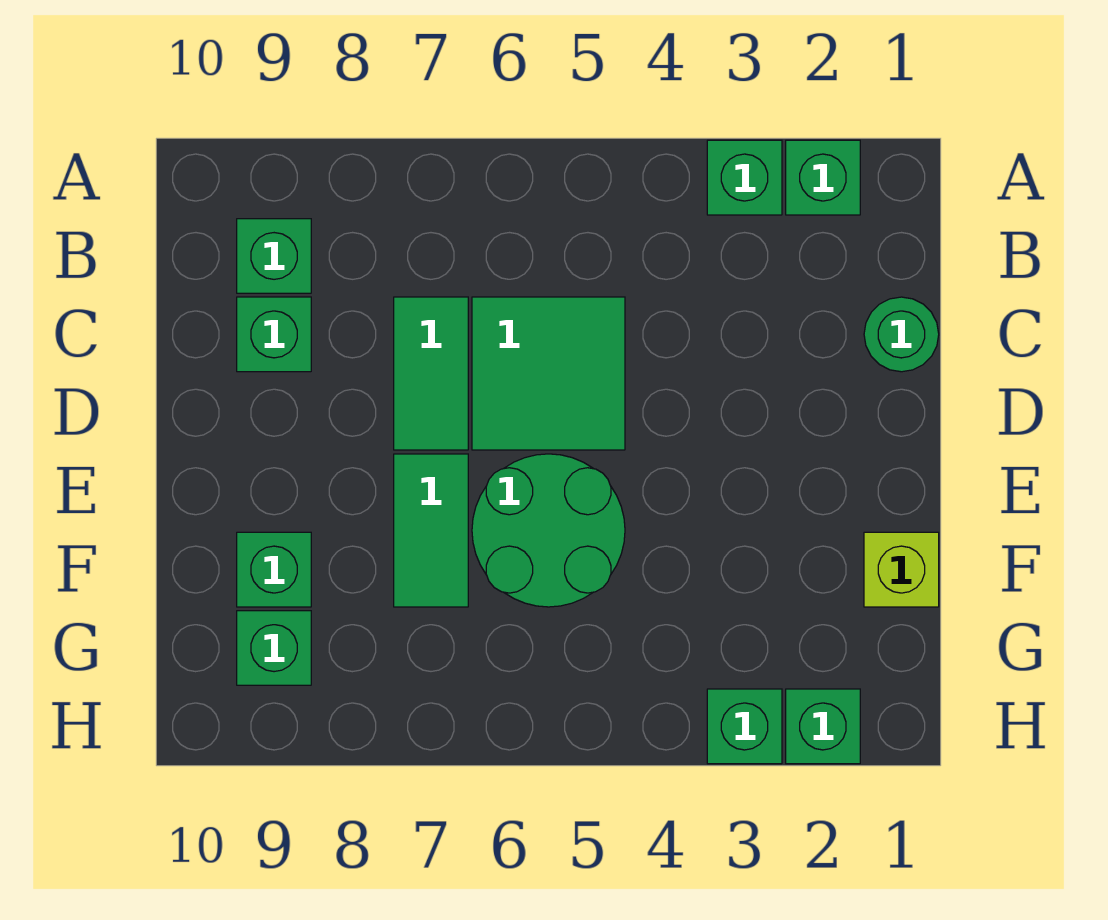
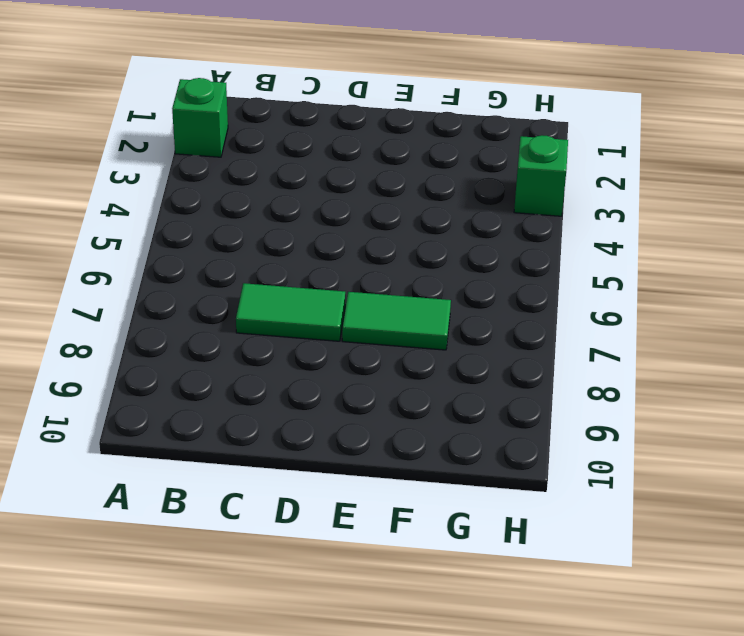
none -> green brick A3 level 1
none -> green brick B9 level 1
none -> green round brick C1 level 1

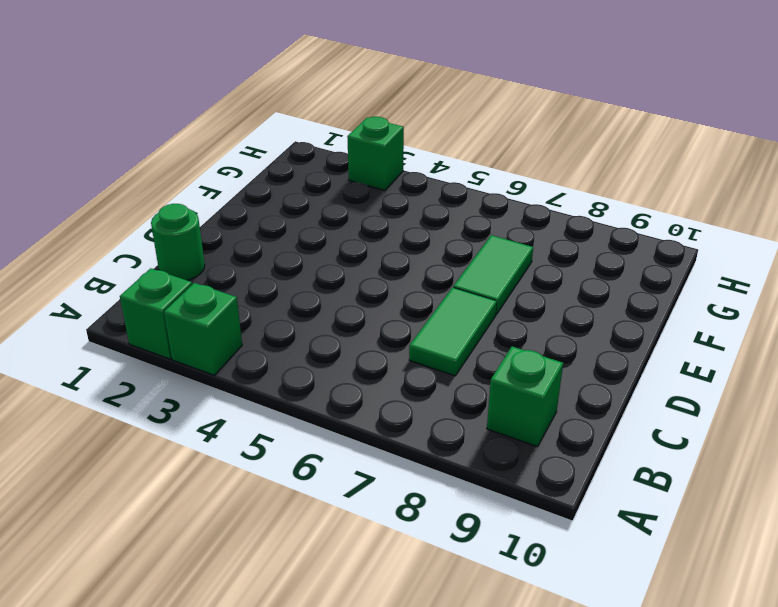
none -> green tile C5:D6 level 1
none -> green brick C9 level 1
none -> green round brick E5:F6 level 1

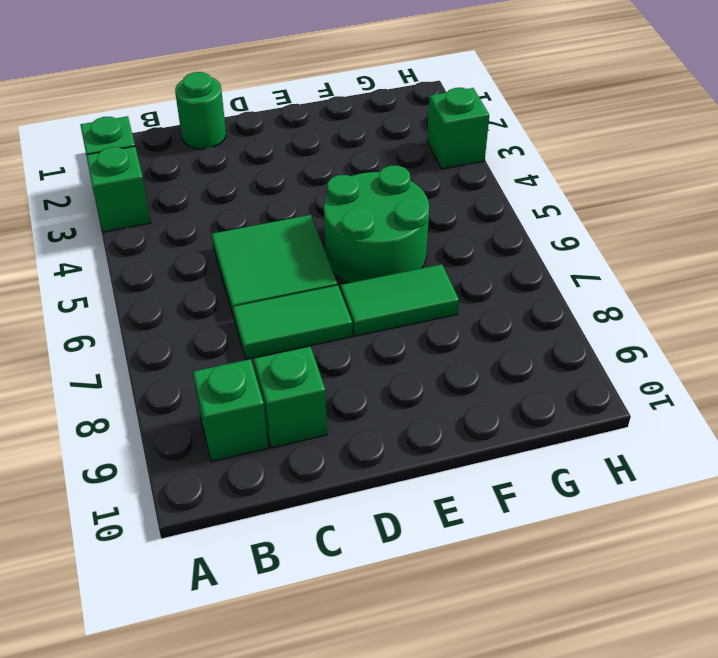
none -> lime brick F1 level 1
none -> green brick F9 level 1
none -> green brick G9 level 1

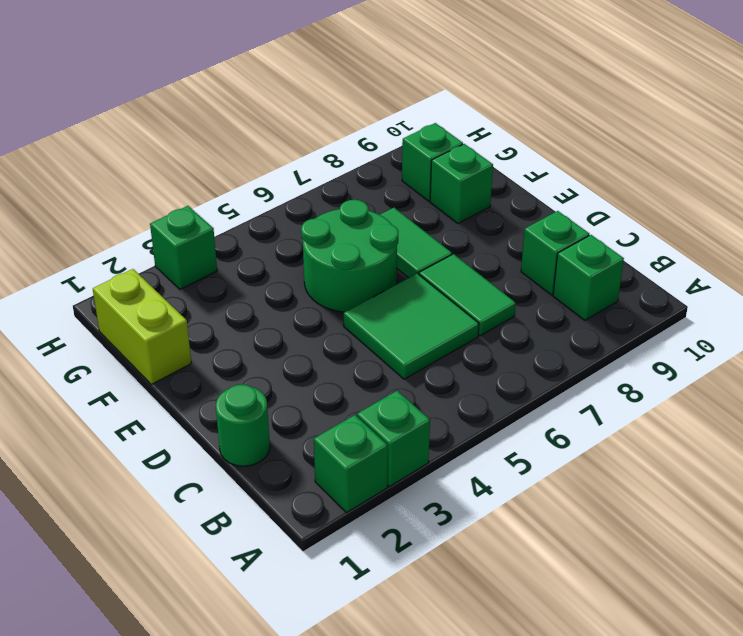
lime brick F1:G1 level 1 -> lime brick F1 level 1
none -> green brick H2 level 1

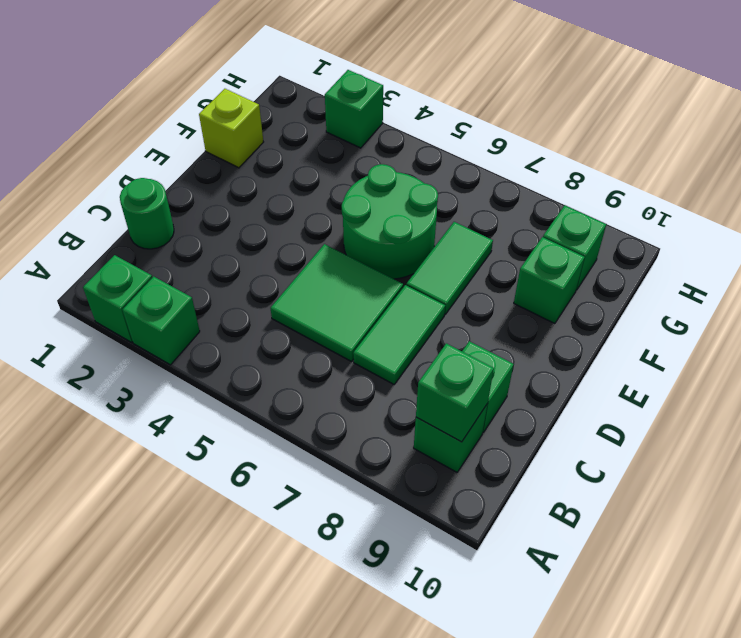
green brick B9 level 2 -> green brick H2 level 1

